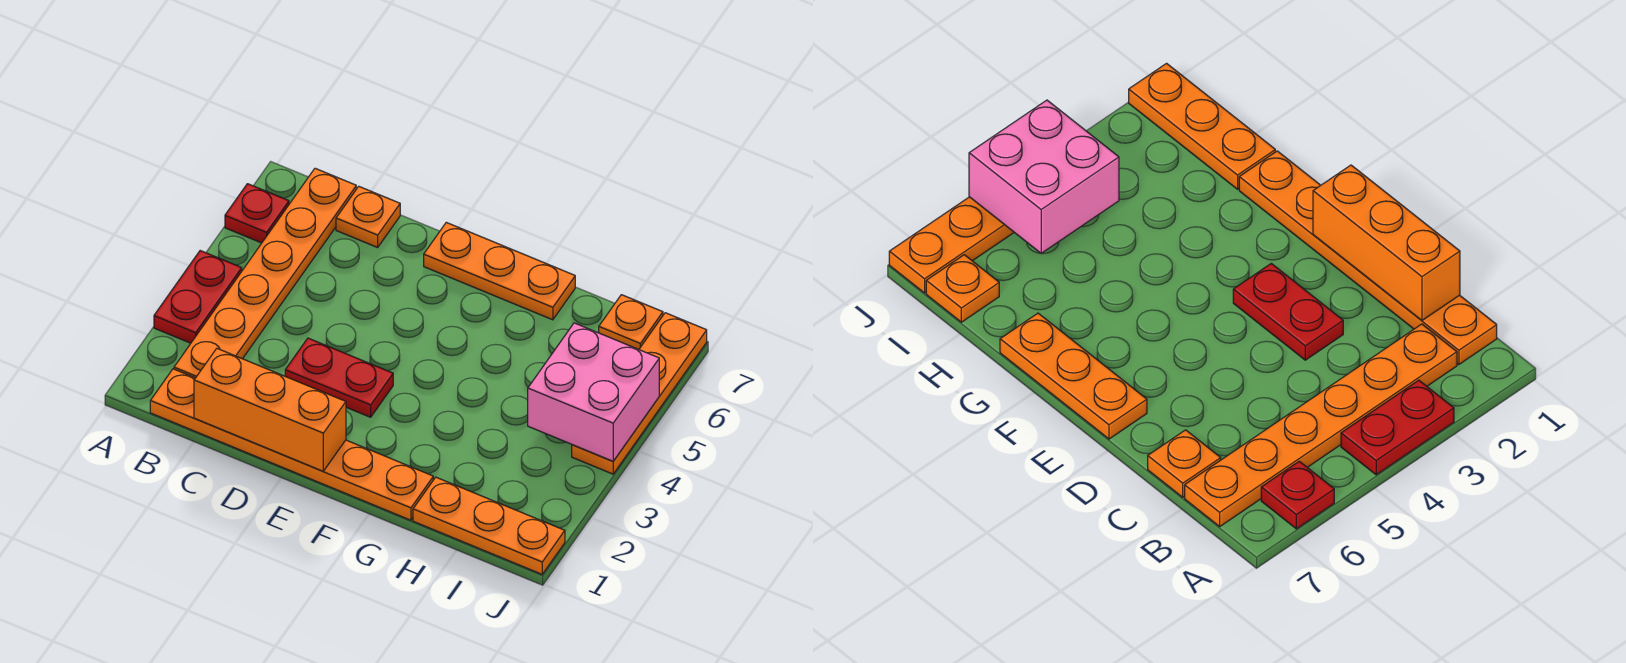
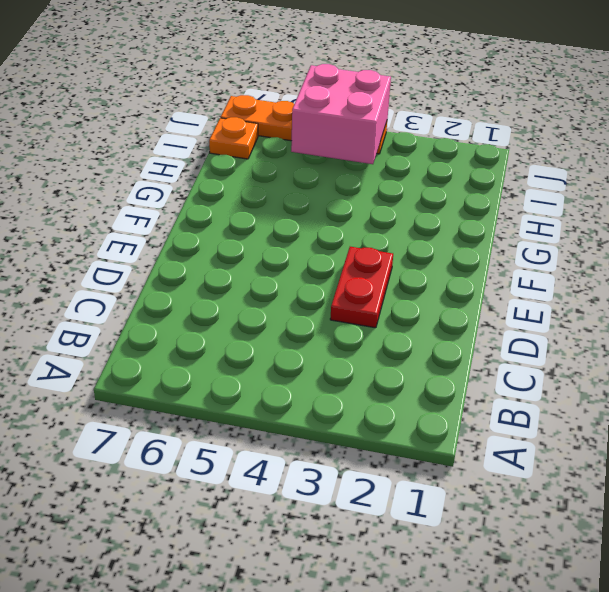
none -> red plate A3:A4 level 1
none -> red plate A6 level 1
none -> orange plate B1:G1 level 1

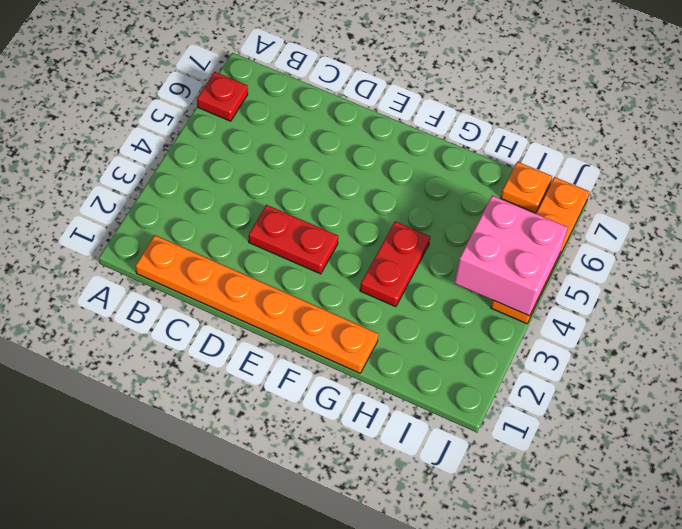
red plate G3:G4 level 1 -> red plate A3:A4 level 1
none -> orange plate B2:B7 level 1
none -> orange plate C7 level 1
none -> orange plate E7:G7 level 1

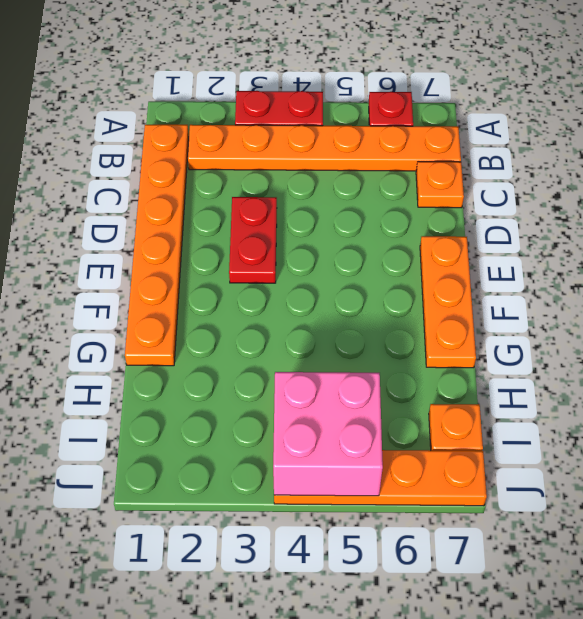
none -> orange plate H1:J1 level 1
none -> orange brick C1:E1 level 2

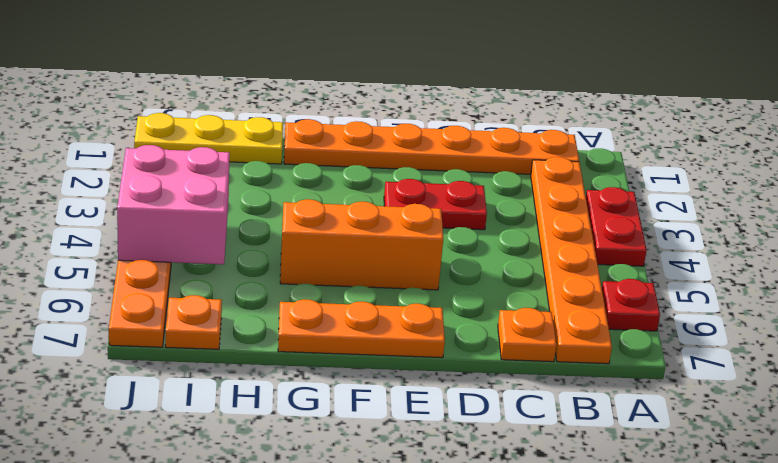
orange brick E5:G5 level 1 -> orange brick C1:E1 level 2
yellow plate H1:J1 level 1 -> orange plate H1:J1 level 1

